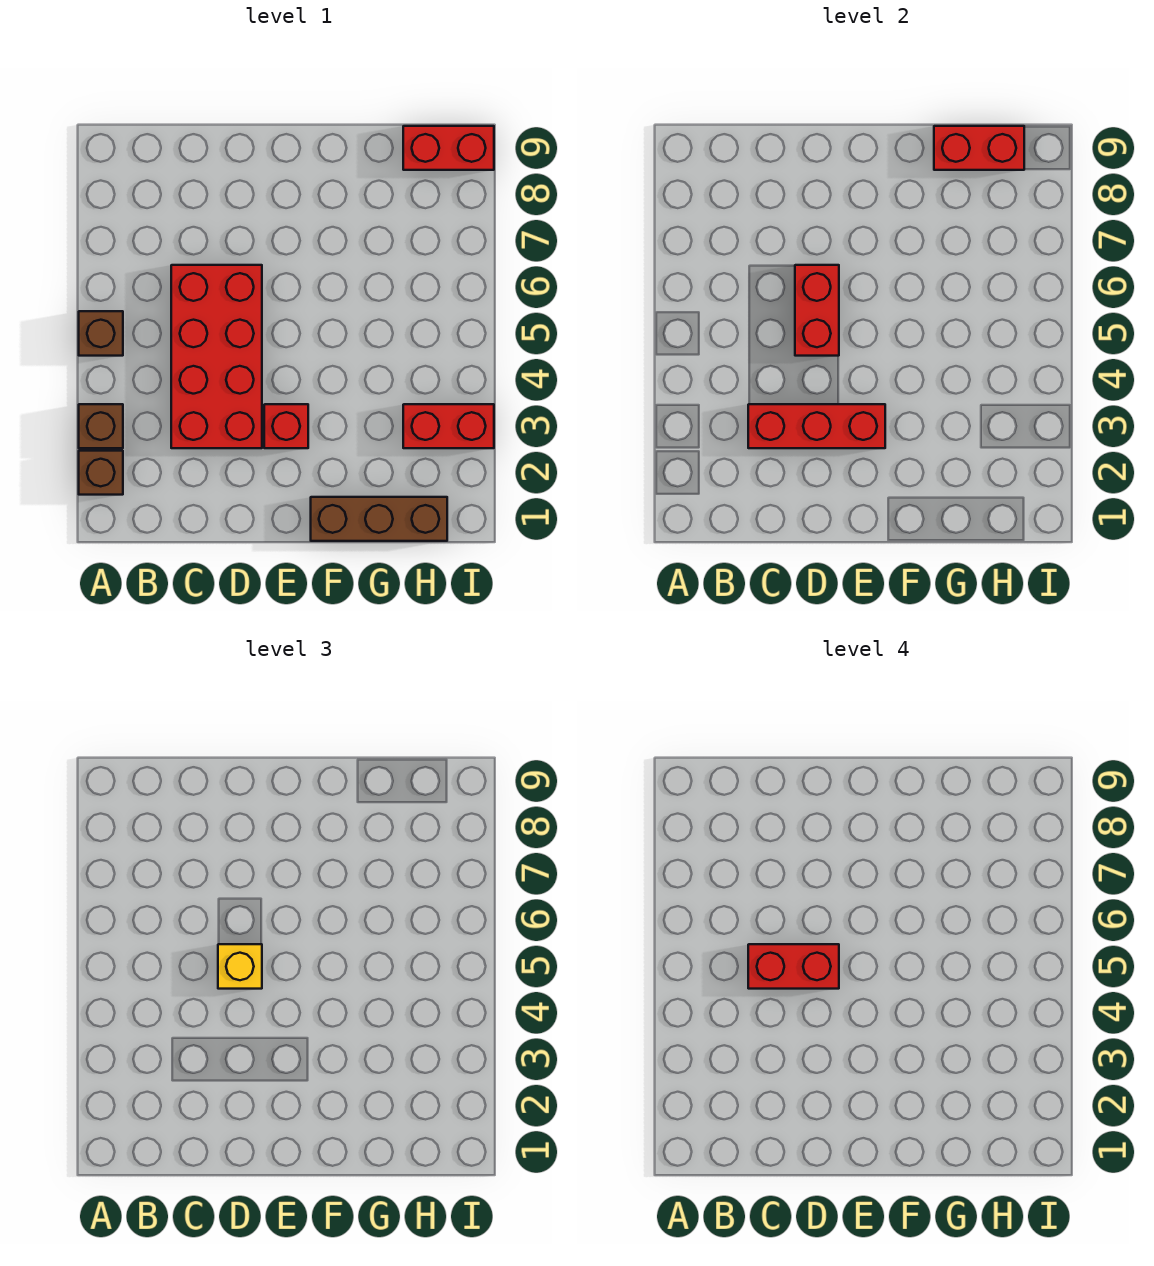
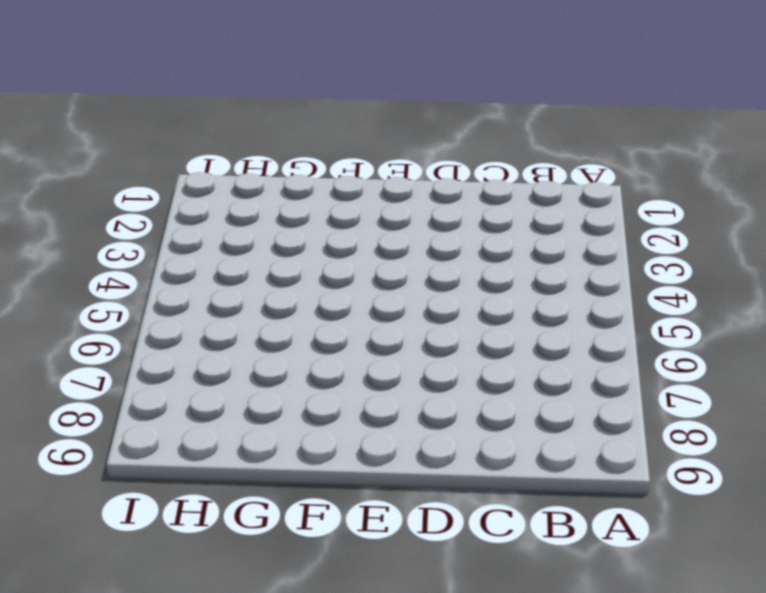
none -> brown brick A2 level 1
none -> brown brick A3 level 1
none -> brown brick A5 level 1

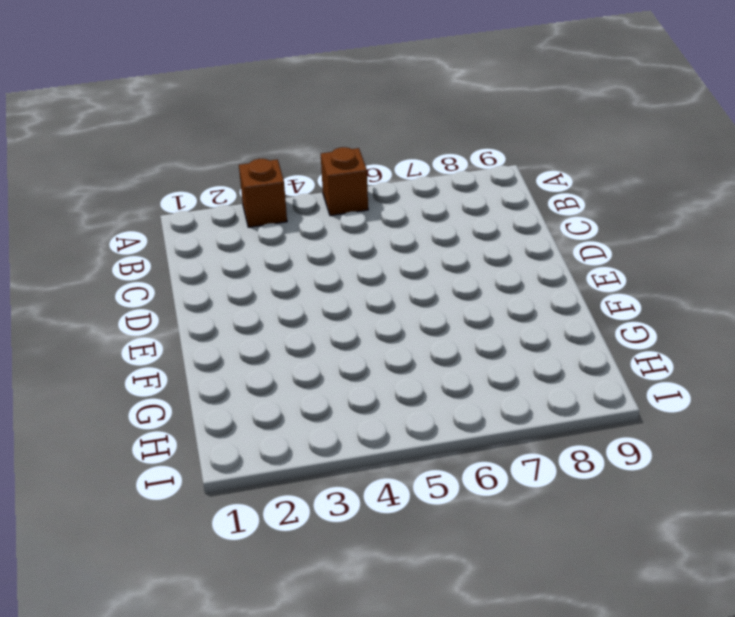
none -> brown brick A2 level 1
none -> red brick C3:D6 level 1
none -> red brick E3 level 1

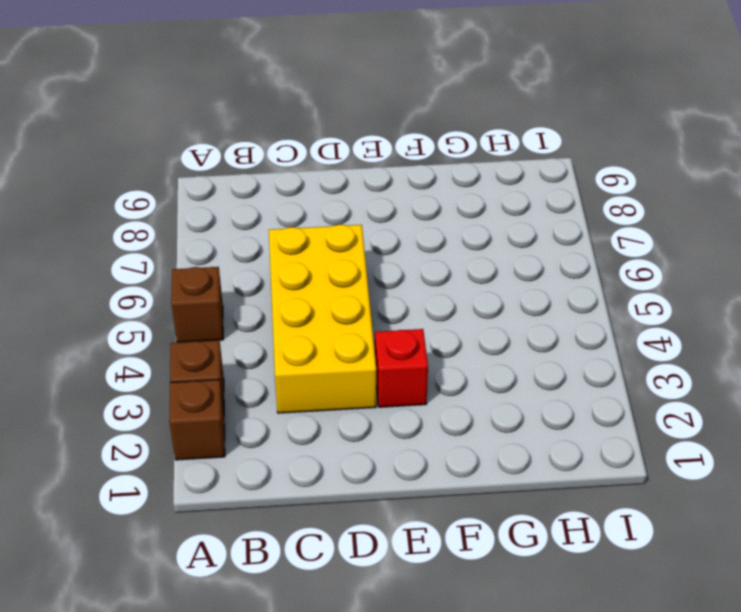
yellow brick C3:D6 level 1 -> red brick C3:D6 level 1
none -> brown brick F1:H1 level 1
none -> red brick H3:I3 level 1
none -> red brick H9:I9 level 1

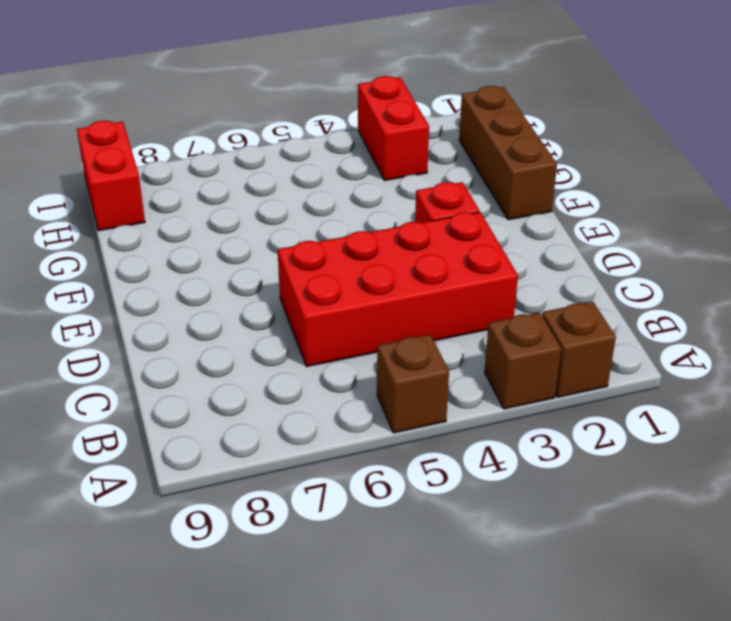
none -> red brick C3:E3 level 2
none -> red brick D5:D6 level 2
none -> red brick G9:H9 level 2

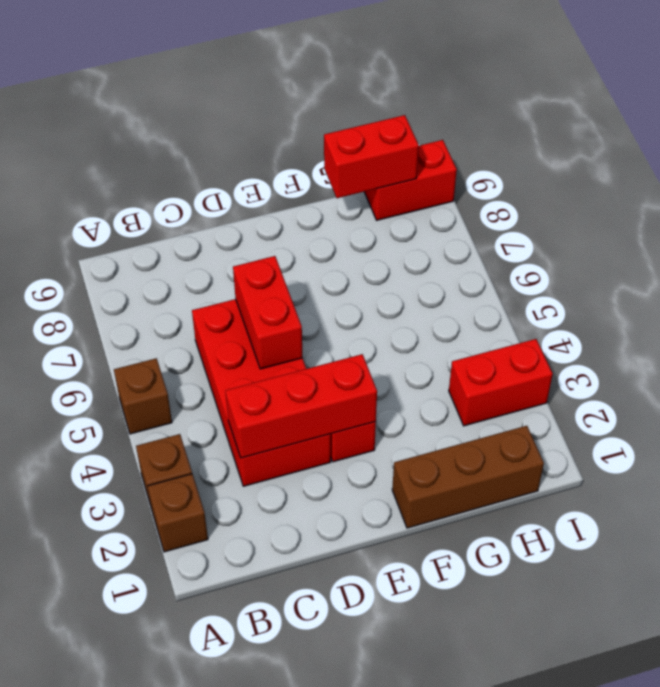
none -> yellow brick D5 level 3
none -> red brick C5:D5 level 4

